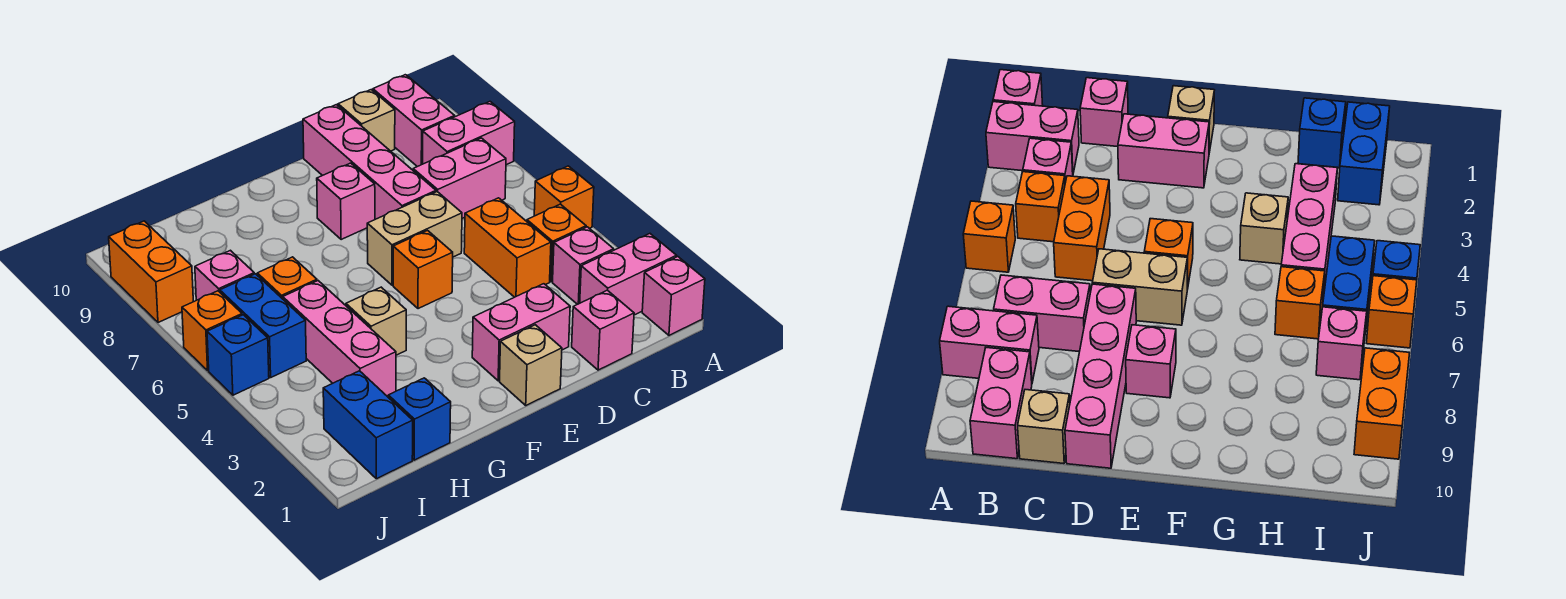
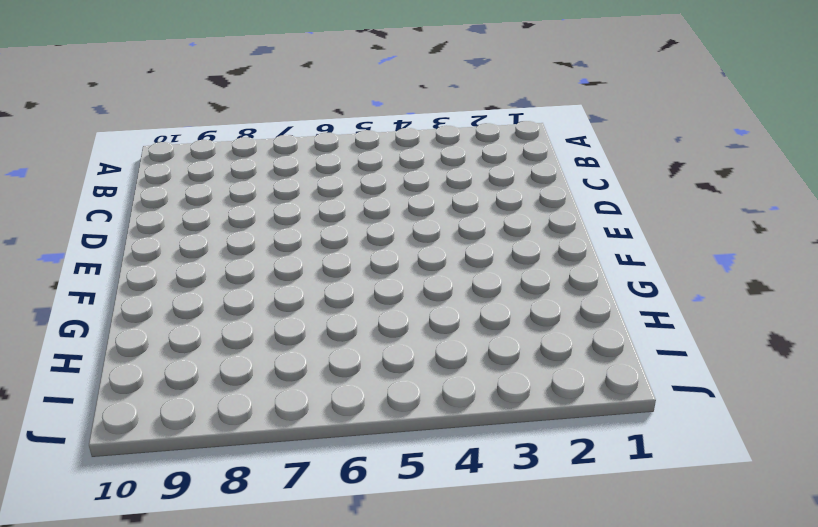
none -> pink brick A1 level 1
none -> pink brick A2:B2 level 1
none -> orange brick A5 level 1

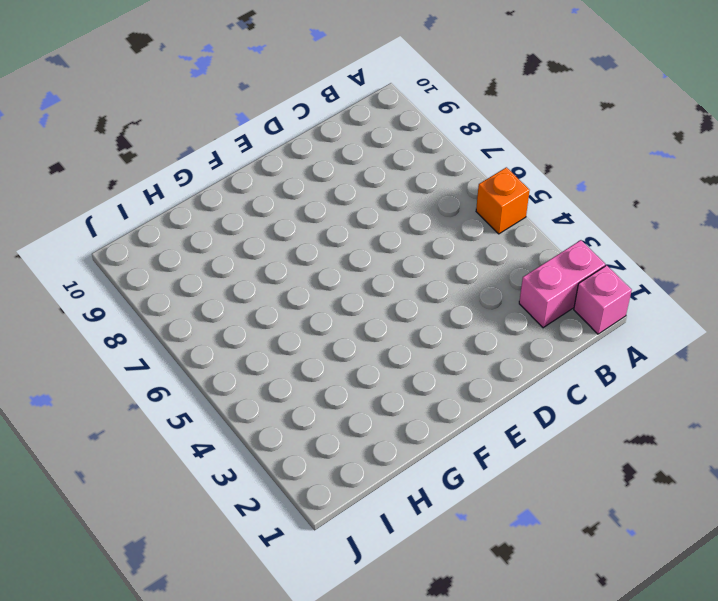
none -> pink brick A8:B8 level 1
none -> pink brick B3 level 1
none -> orange brick B4 level 1

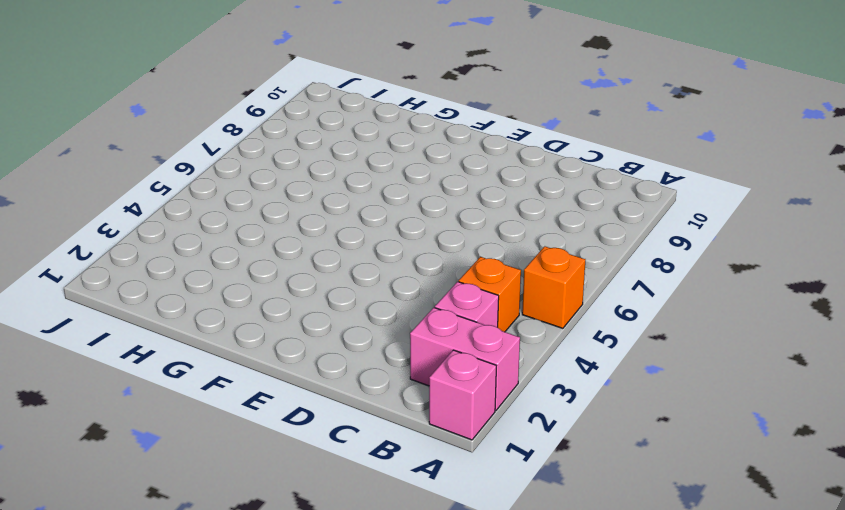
none -> pink brick A8:B8 level 1
none -> pink brick B7:C7 level 1
none -> pink brick B9:B10 level 1

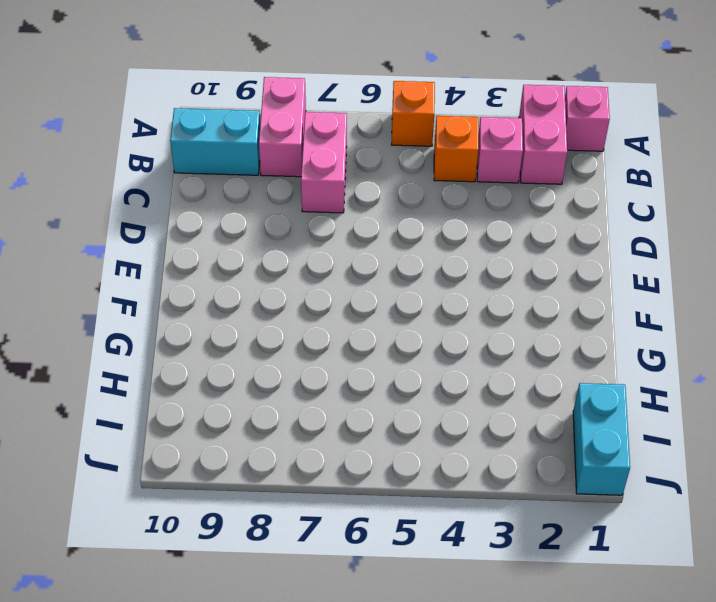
cyan brick B9:B10 level 1 -> pink brick B9:B10 level 1
cyan brick I1:J1 level 1 -> blue brick I1:I2 level 1
none -> pink brick C1 level 1
none -> orange brick C4:C5 level 1
none -> tan brick C10 level 1

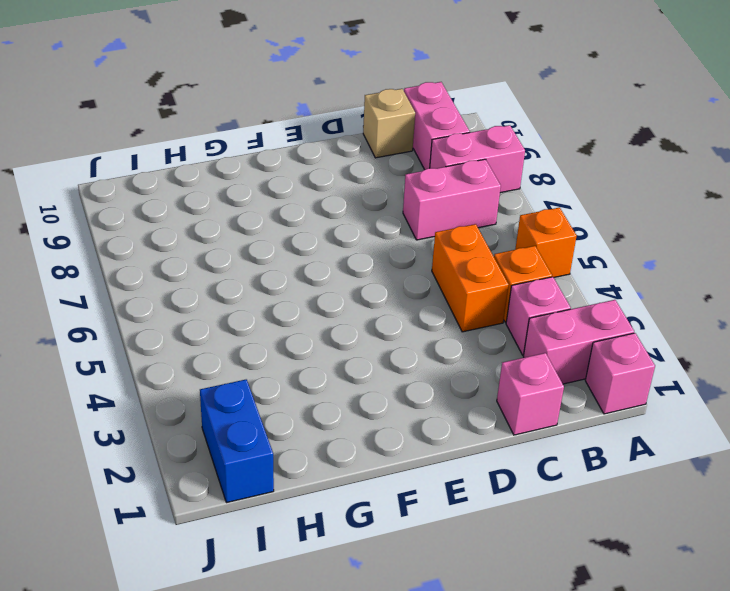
none -> pink brick D2:E2 level 1
none -> tan brick D6:E6 level 1
none -> pink brick D7:D10 level 1

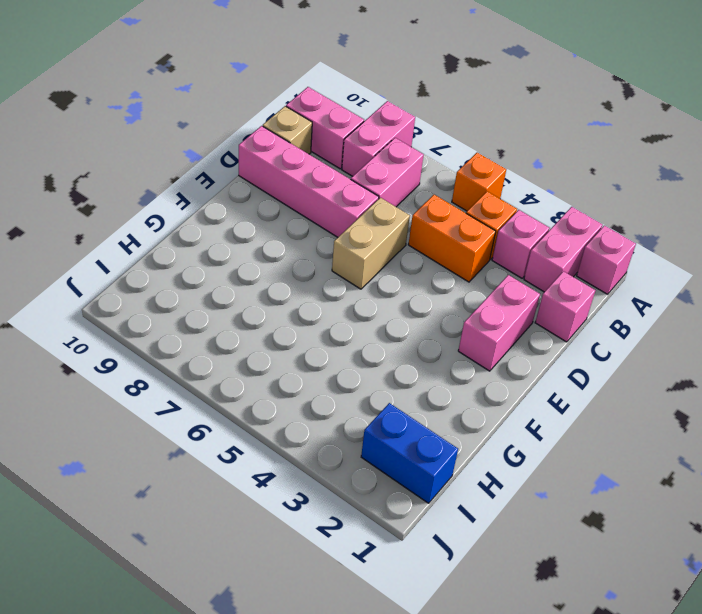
none -> tan brick E1 level 1
none -> orange brick E5 level 1
none -> pink brick E8 level 1

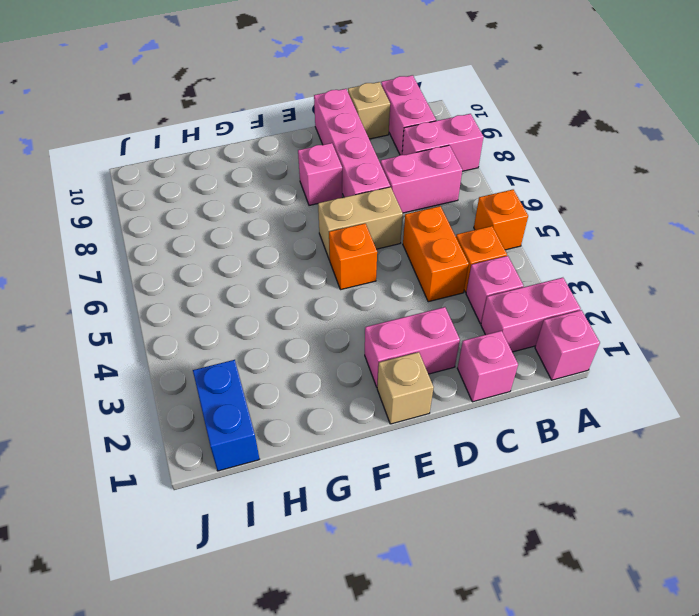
none -> tan brick G4 level 1
none -> blue brick H1 level 1
none -> pink brick H3:H5 level 1

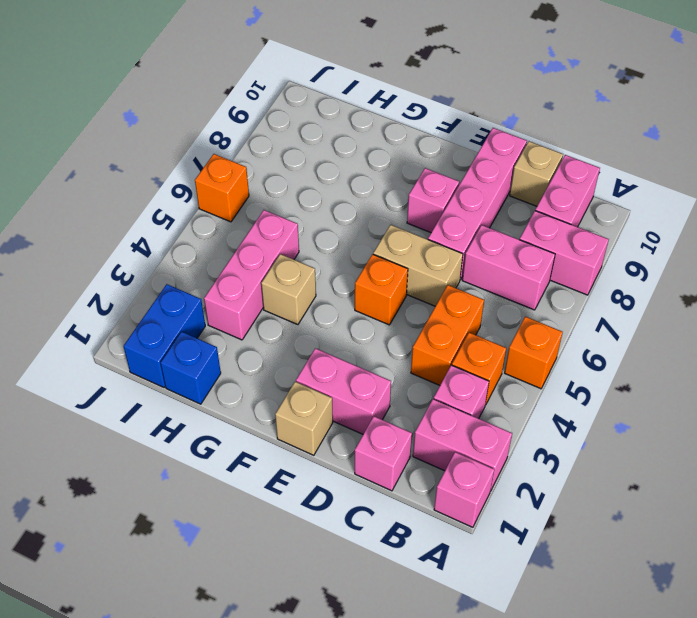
none -> orange brick H6 level 1
none -> blue brick I5:I6 level 1
none -> pink brick I7 level 1

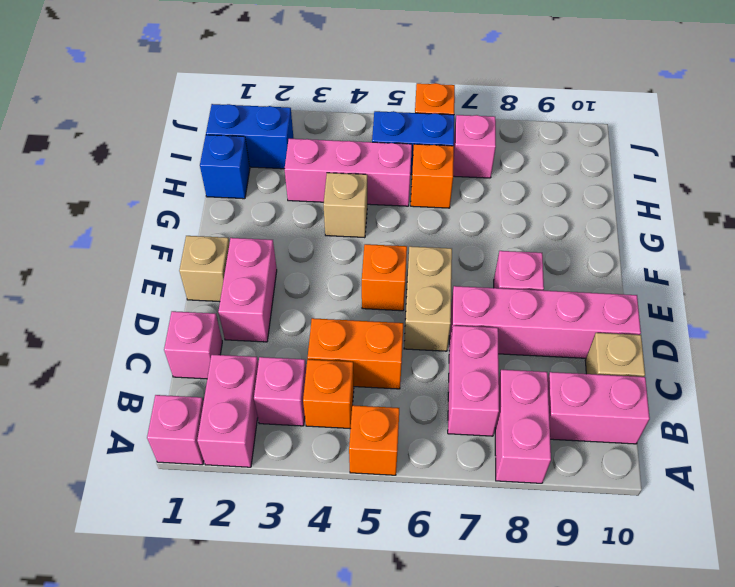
none -> blue brick J5 level 1
none -> orange brick J8:J9 level 1

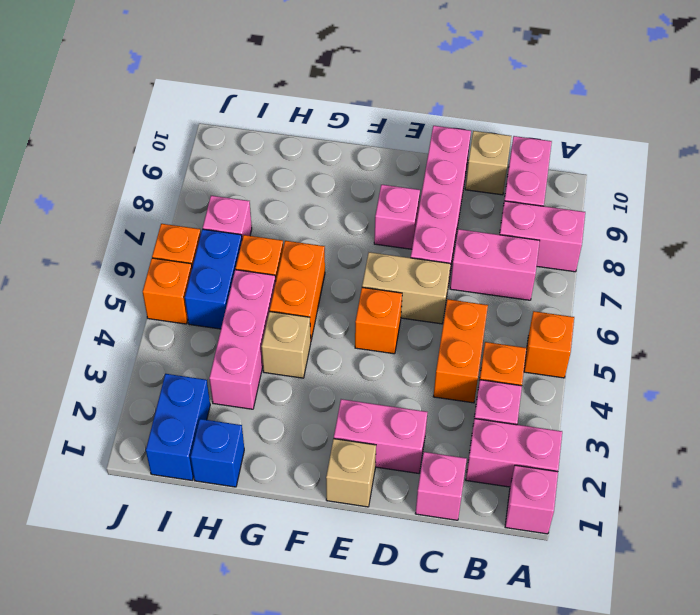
orange brick G5:G6 level 1 -> orange brick J8:J9 level 1
orange brick J5 level 1 -> blue brick J5 level 1

